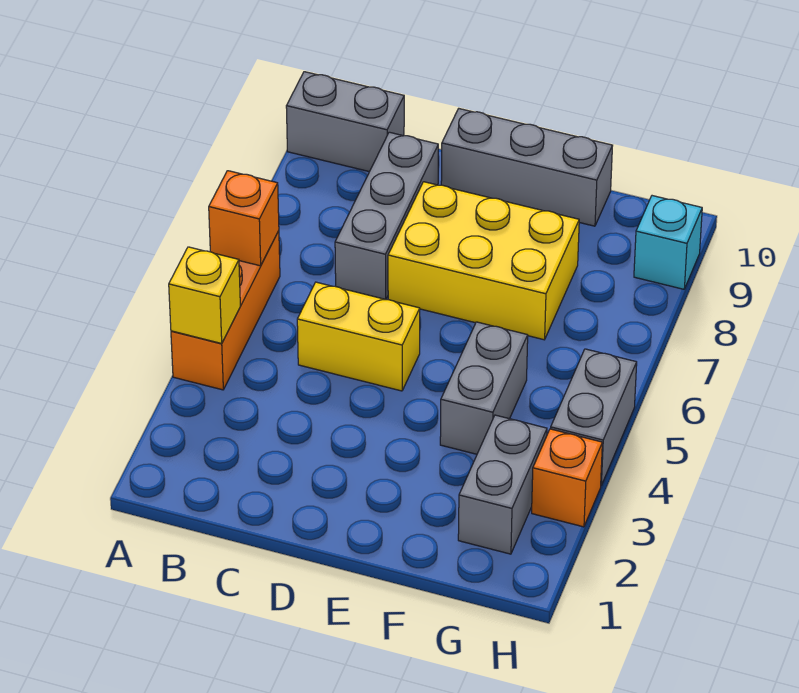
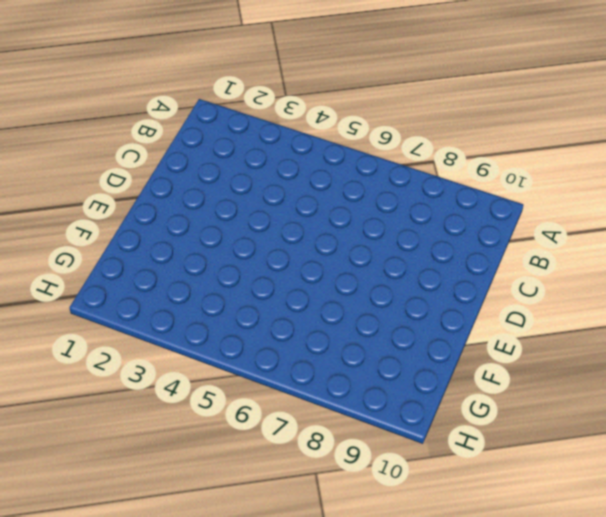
none -> orange brick A4:A6 level 1
none -> grey brick A10:B10 level 1
none -> yellow brick C5:D5 level 1

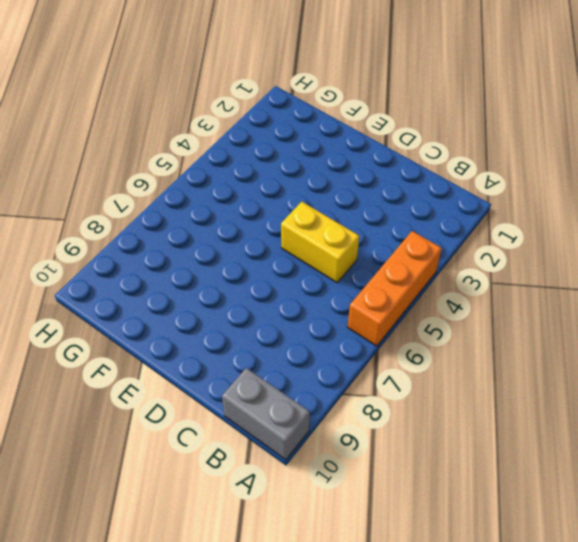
none -> grey brick C7:C9 level 1
none -> yellow brick D7:F8 level 1
none -> grey brick D10:F10 level 1

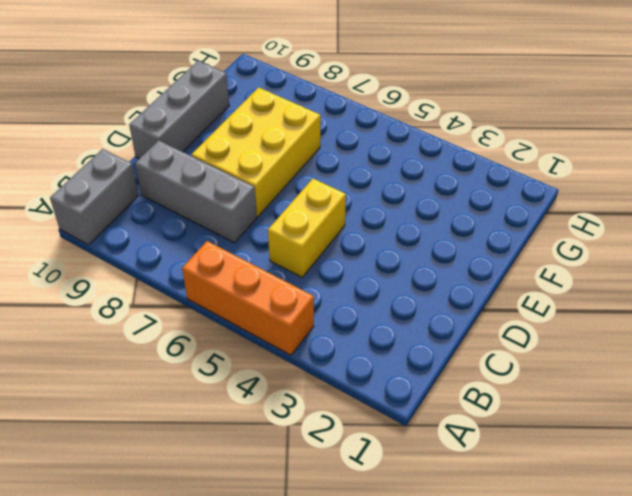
none -> grey brick F4:F5 level 1
none -> grey brick G2:G3 level 1
none -> orange brick H3 level 1

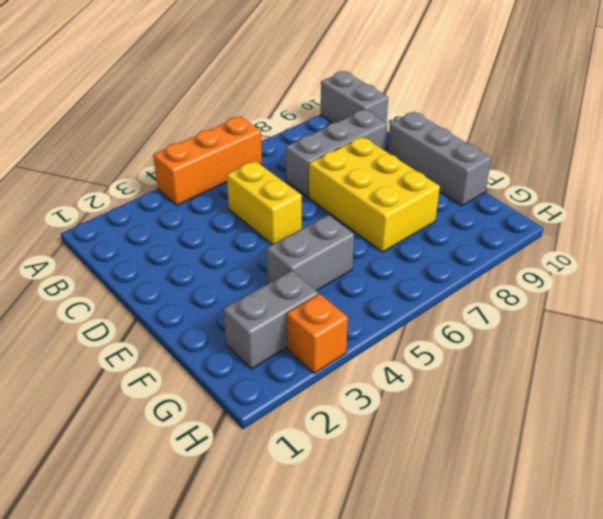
none -> grey brick H4:H5 level 1
none -> cyan brick H9 level 1
none -> yellow brick A4 level 2

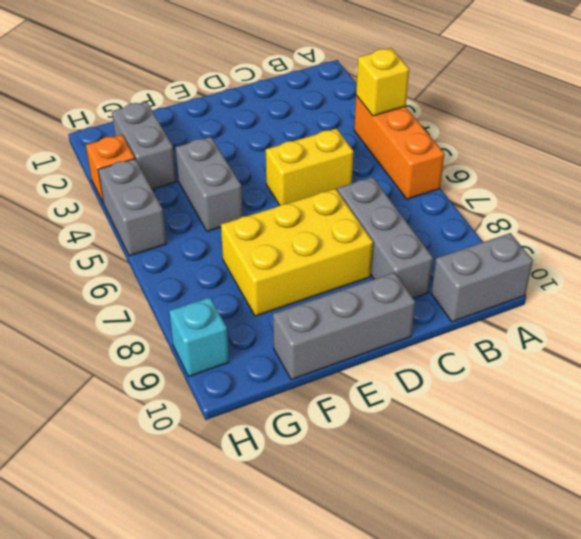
none -> orange brick A6 level 2

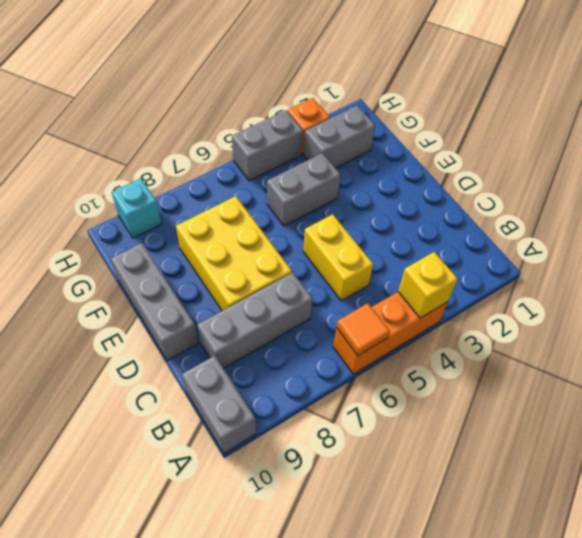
orange tile A6 level 2 -> orange brick A6 level 2

